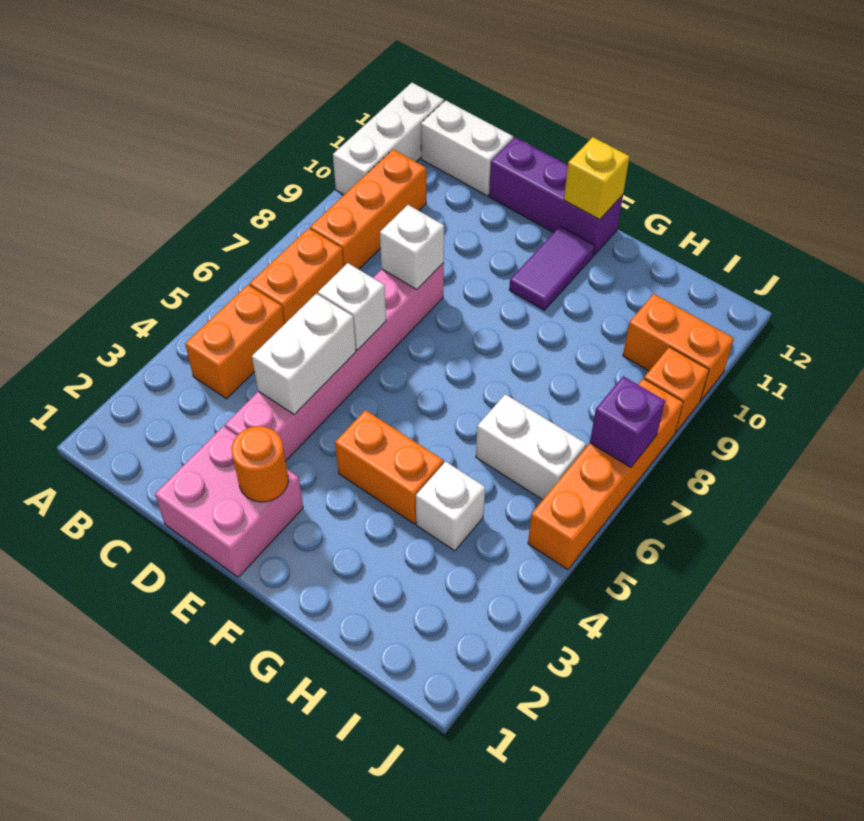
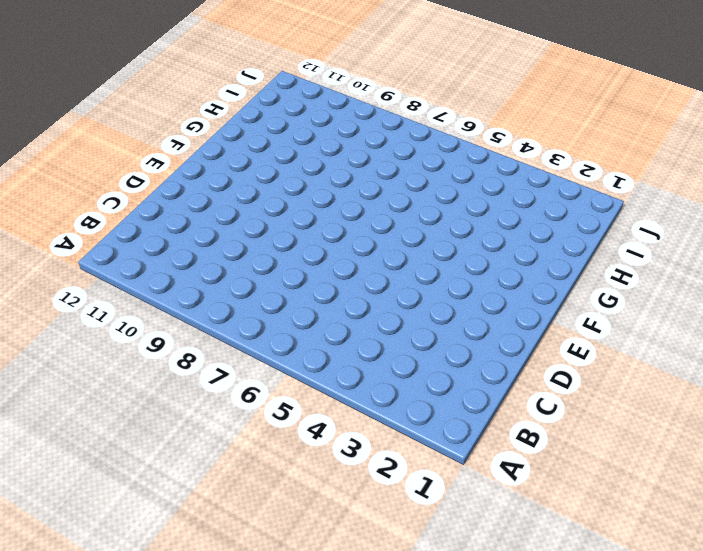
none -> white brick A10:A12 level 1
none -> orange brick B4:B5 level 1
none -> orange brick B6:B7 level 1

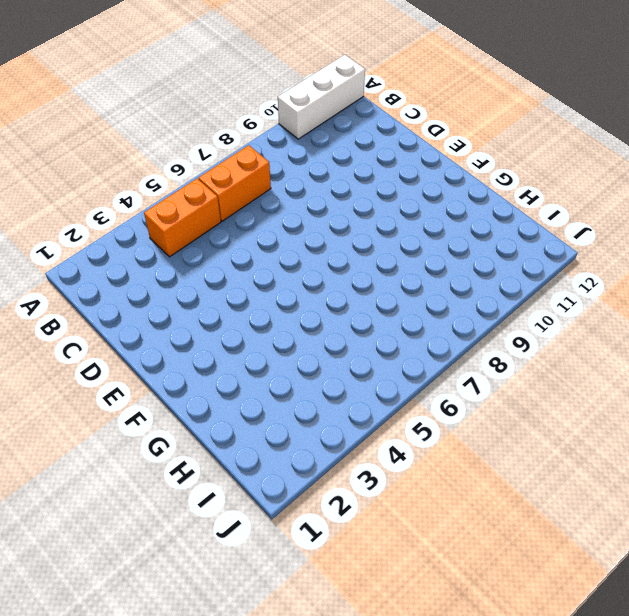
none -> orange brick B8:B10 level 1
none -> white brick B12:C12 level 1
none -> pink brick D1:E2 level 1

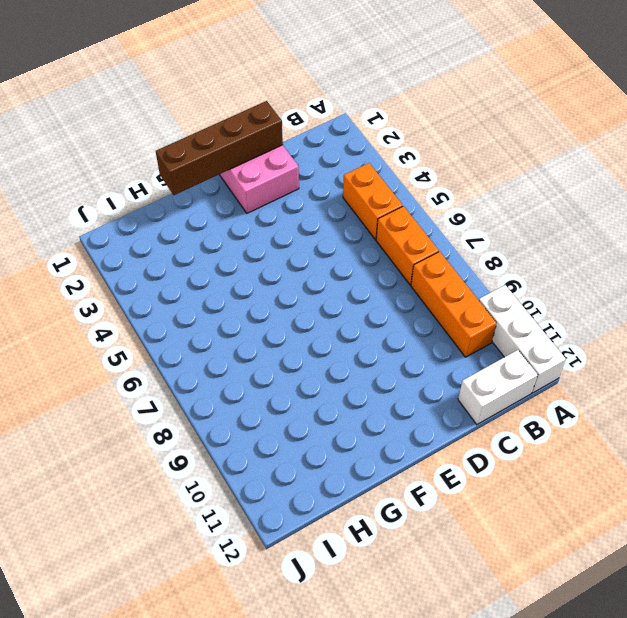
brown brick D1:G1 level 2 -> none
none -> pink brick D3:D8 level 1
none -> purple brick D12:F12 level 1
none -> orange brick F4:G4 level 1

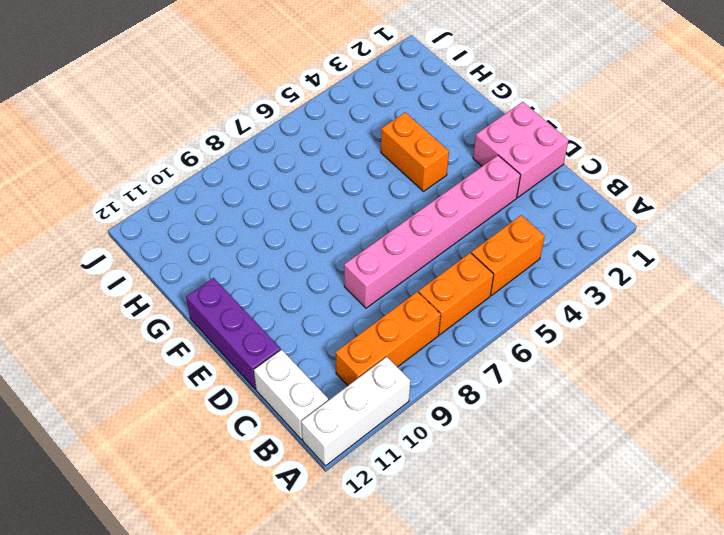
none -> purple tile F10:F11 level 1
none -> white brick H4 level 1
none -> white brick H6:I6 level 1

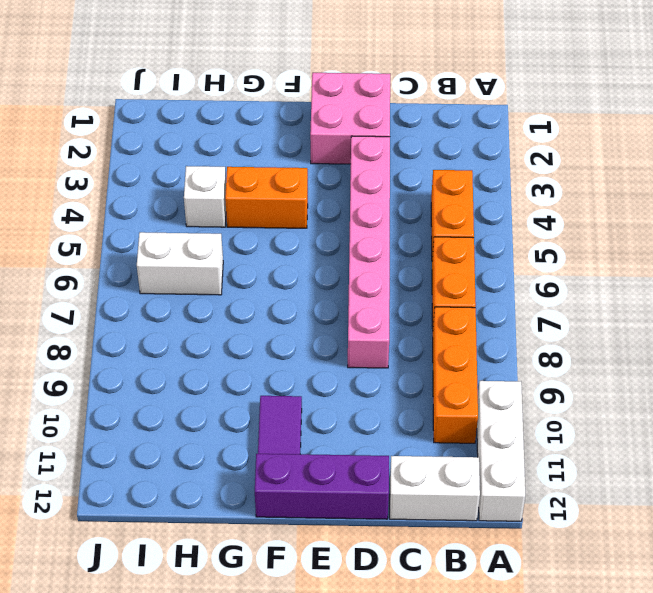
none -> orange brick I10:J10 level 1
none -> orange brick J5:J8 level 1
none -> orange brick J9 level 1

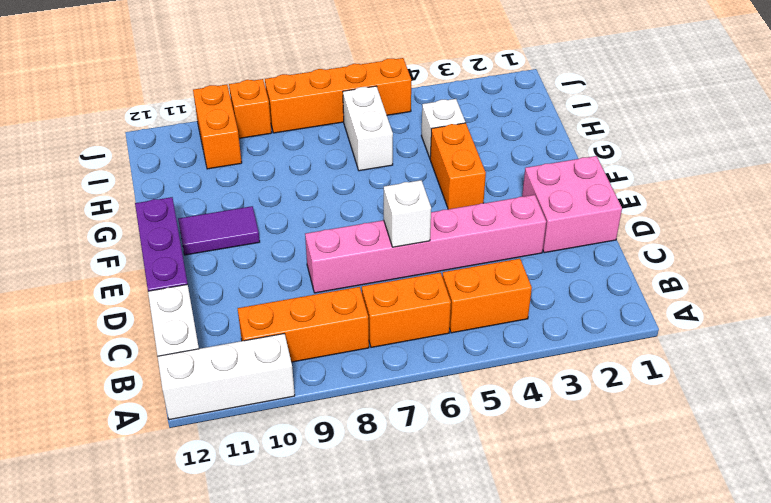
none -> white brick D4:D5 level 2
none -> white brick D8 level 2
none -> orange round brick E2 level 2

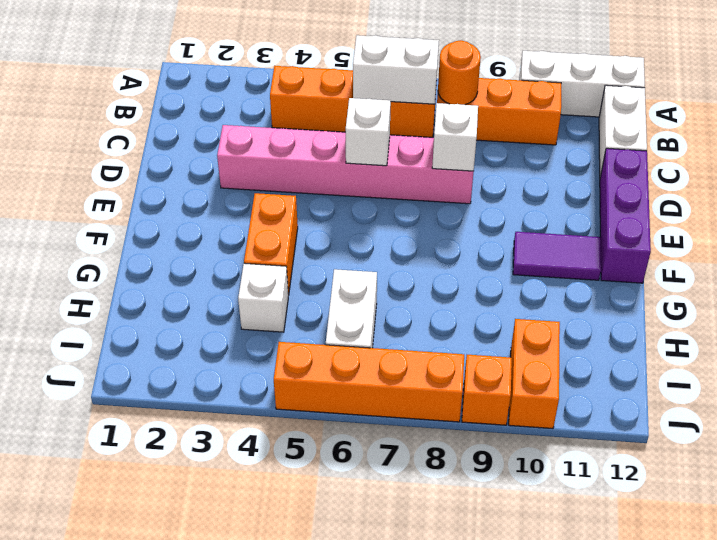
white brick B6:B7 level 2 -> white brick D4:D5 level 2
orange round brick B8 level 2 -> orange round brick E2 level 2
none -> pink brick D1:E2 level 1
none -> yellow brick F12 level 2
none -> purple brick J7 level 2

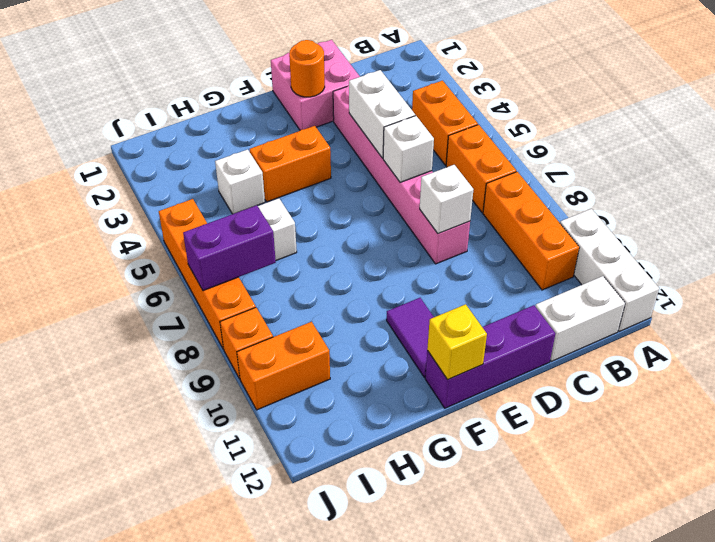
purple brick I7:J7 level 2 -> purple brick J7 level 2

